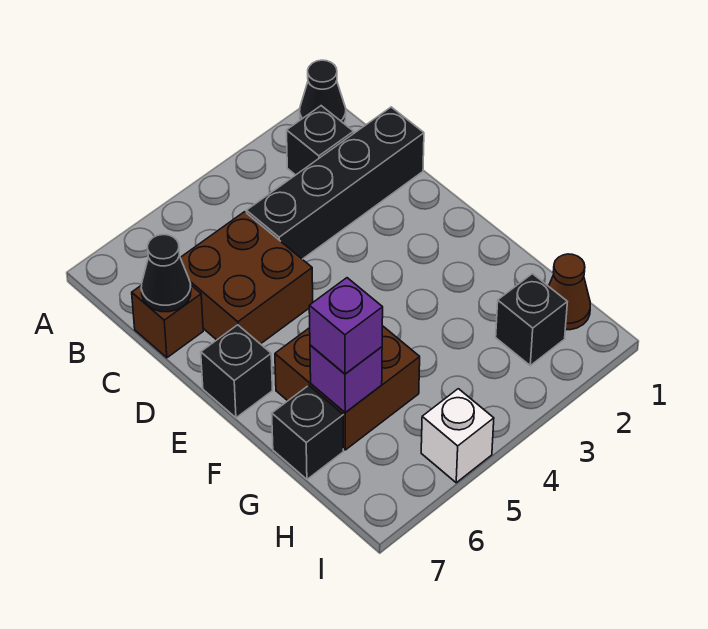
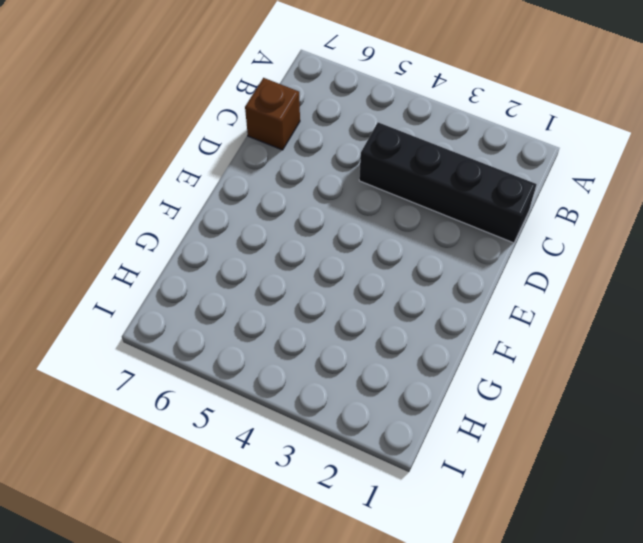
none -> black cone A1 level 1
none -> black brick B2 level 1
none -> brown brick C5:D6 level 1

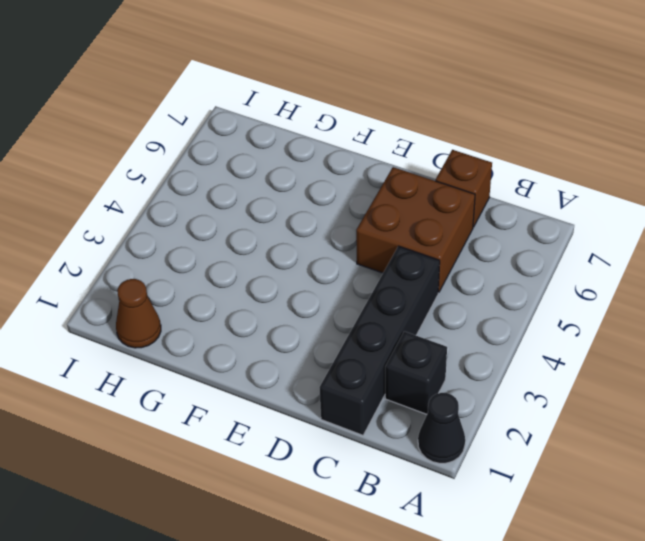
none -> black brick E7 level 1
none -> brown brick F5:G6 level 1
none -> black brick G7 level 1

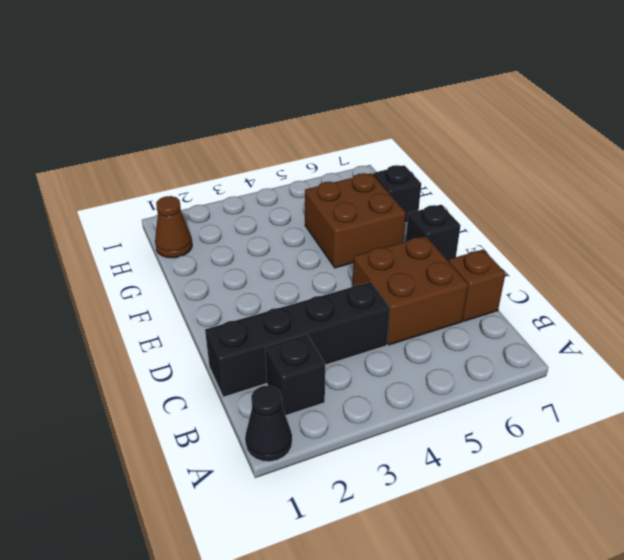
none -> black brick H2 level 1
none -> white brick I5 level 1
none -> black cone C7 level 2

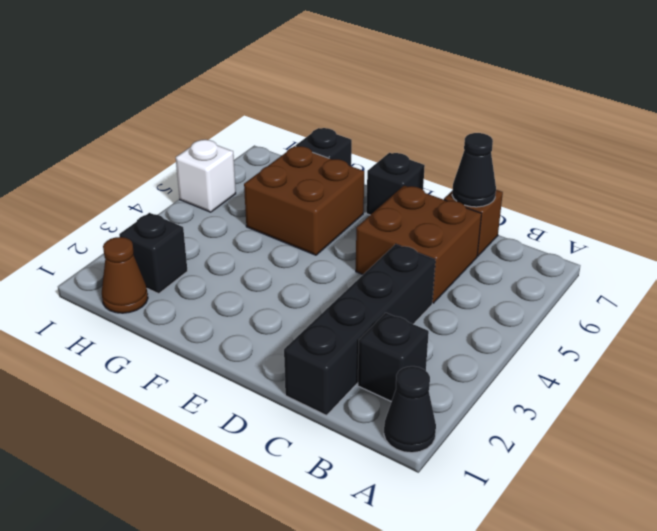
none -> purple brick G6 level 2
none -> purple brick G6 level 3

